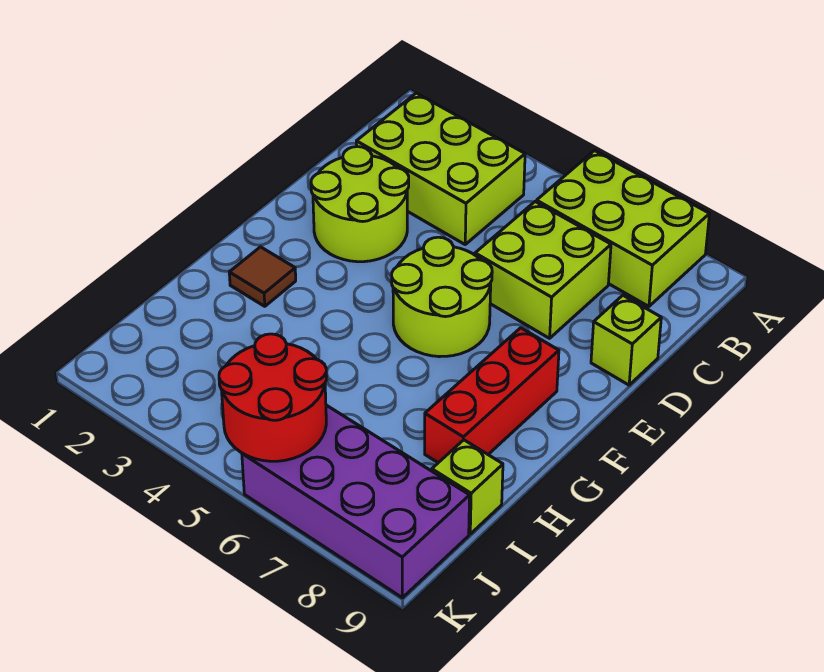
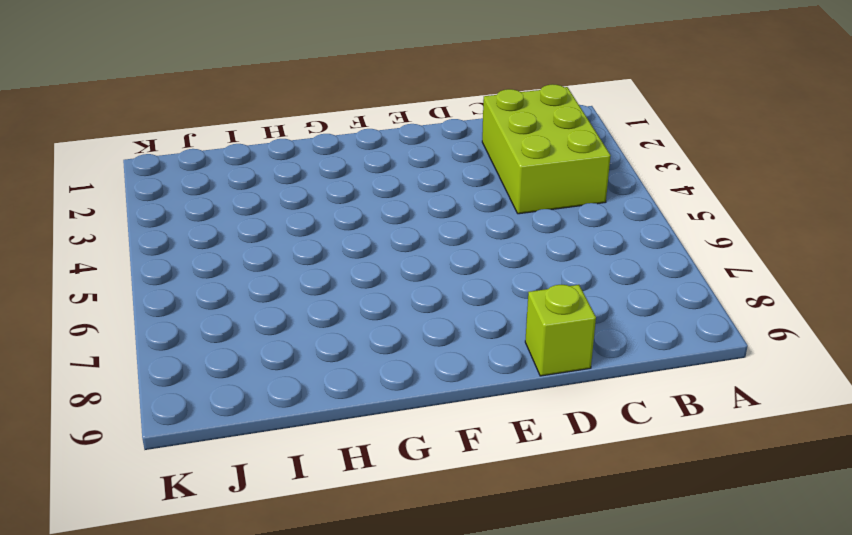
none -> lime brick A6:B8 level 1
none -> lime brick C6:D7 level 1

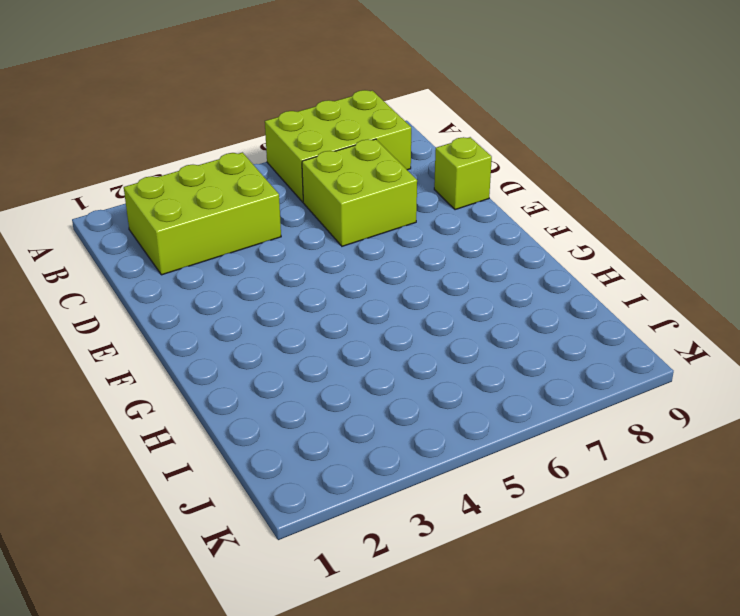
none -> lime round brick D2:E3 level 1
none -> lime round brick E5:F6 level 1

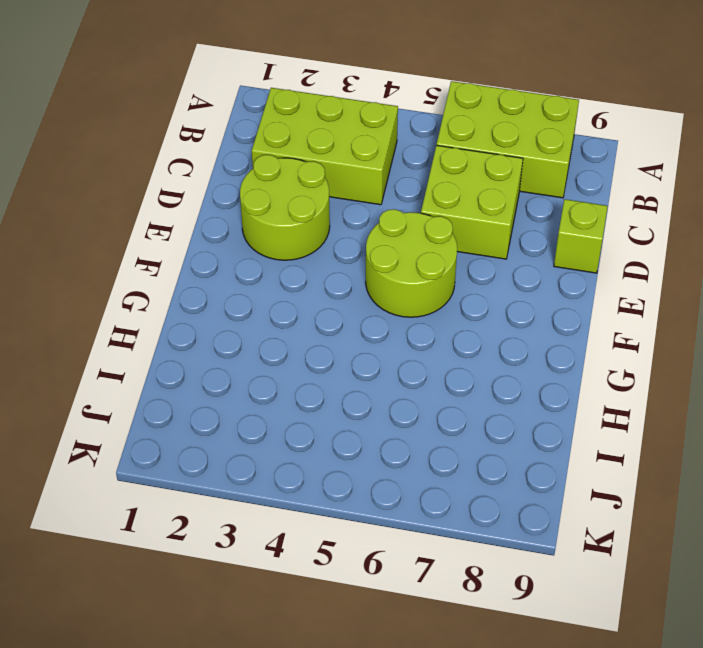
none -> red brick F8:H8 level 1
none -> brown tile G2 level 1

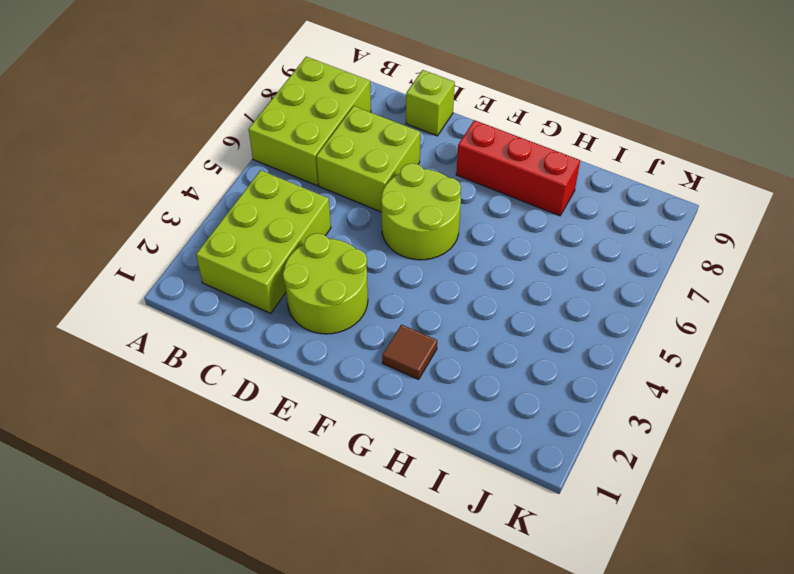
none -> lime brick I9 level 1
none -> purple brick J6:K9 level 1

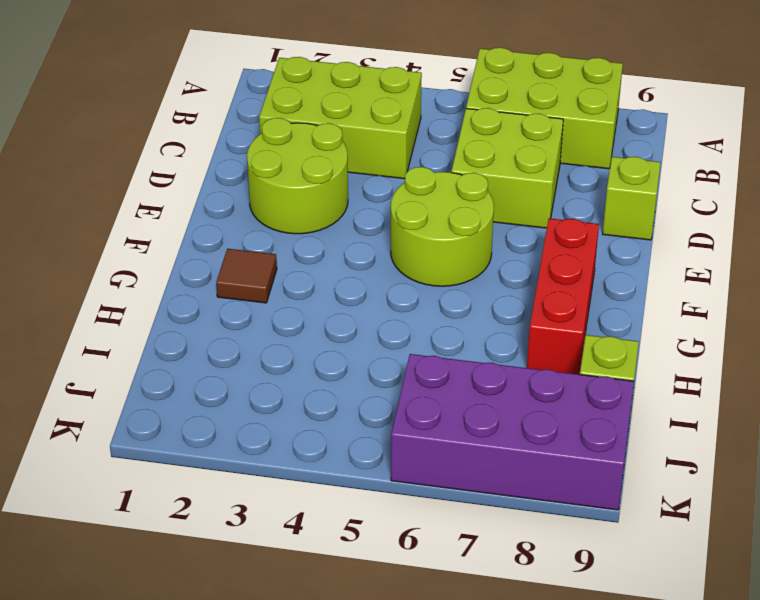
none -> red round brick J5:K6 level 2

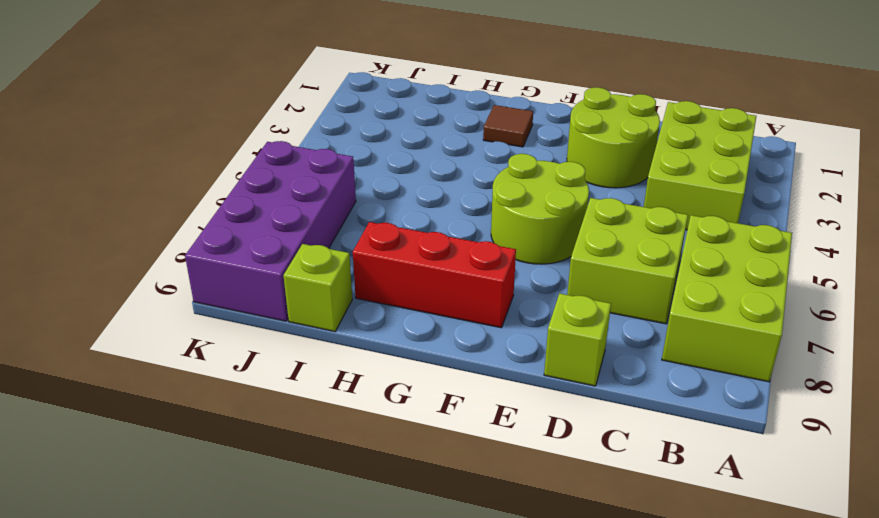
none -> red round brick J5:K6 level 2

